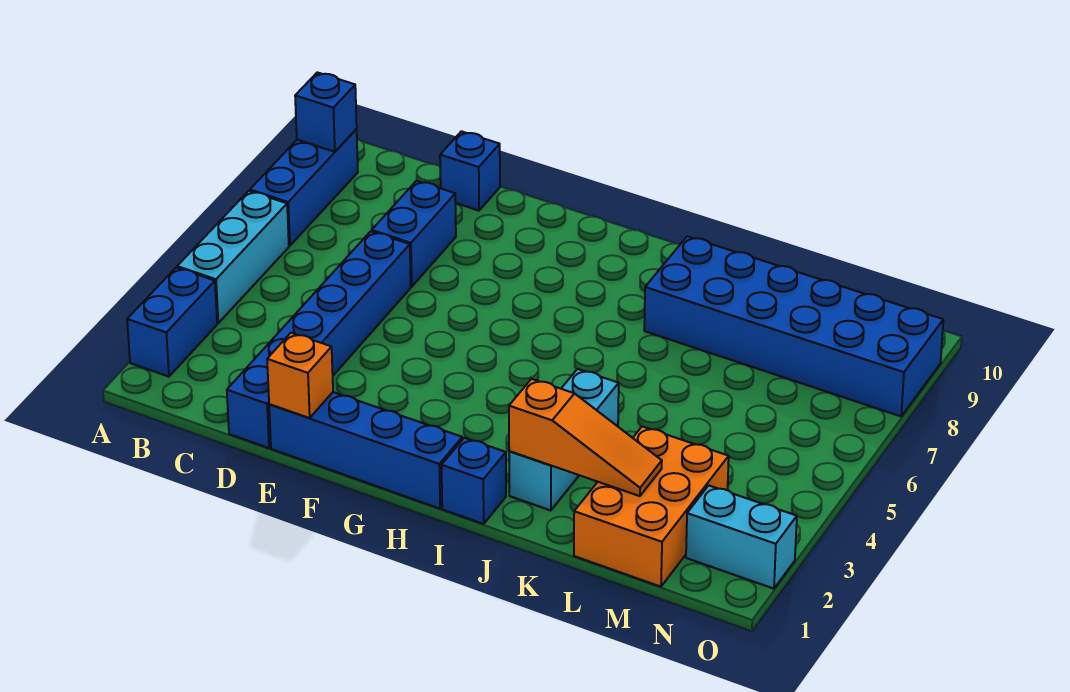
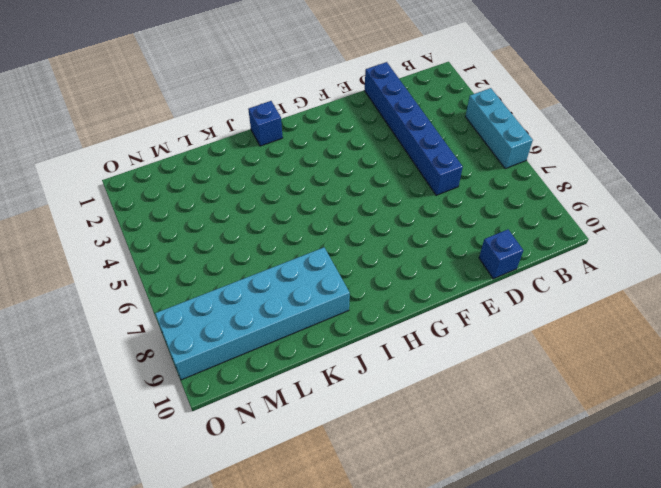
cyan brick J8:O9 level 1 -> blue brick J8:O9 level 1
none -> blue brick A2:A3 level 1
none -> blue brick A7:A9 level 1
none -> blue brick D7:D8 level 1

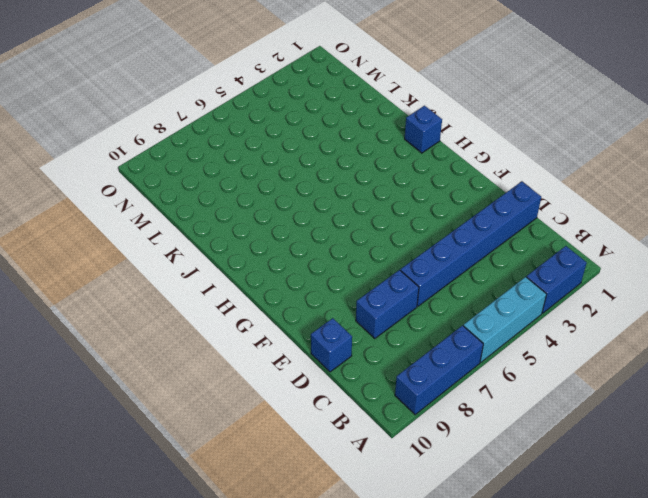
none -> blue brick E1:H1 level 1
none -> cyan brick J2:J4 level 1
none -> blue brick J8:O9 level 1

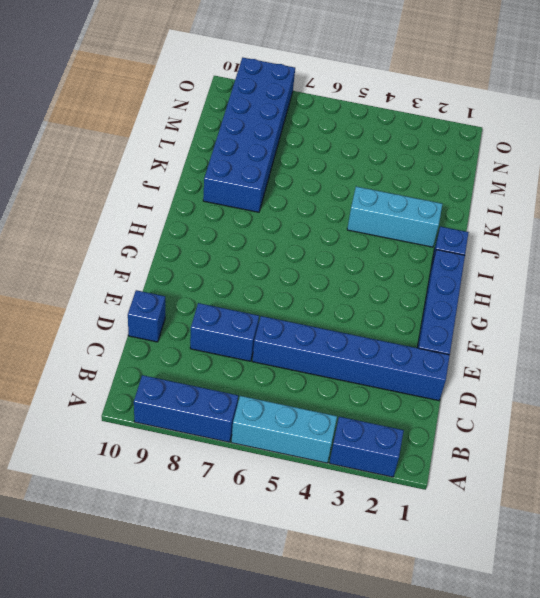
none -> orange brick L1:M3 level 1
none -> cyan brick N2:O2 level 1
none -> blue brick A9 level 2

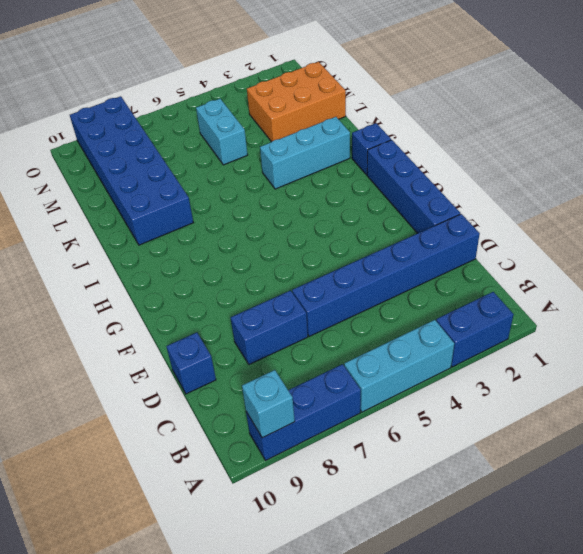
cyan brick A9 level 2 -> blue brick A9 level 2
cyan brick L5:M5 level 1 -> cyan brick N2:O2 level 1
none -> orange brick E1 level 2
none -> orange slope J2:L2 level 2 top J

